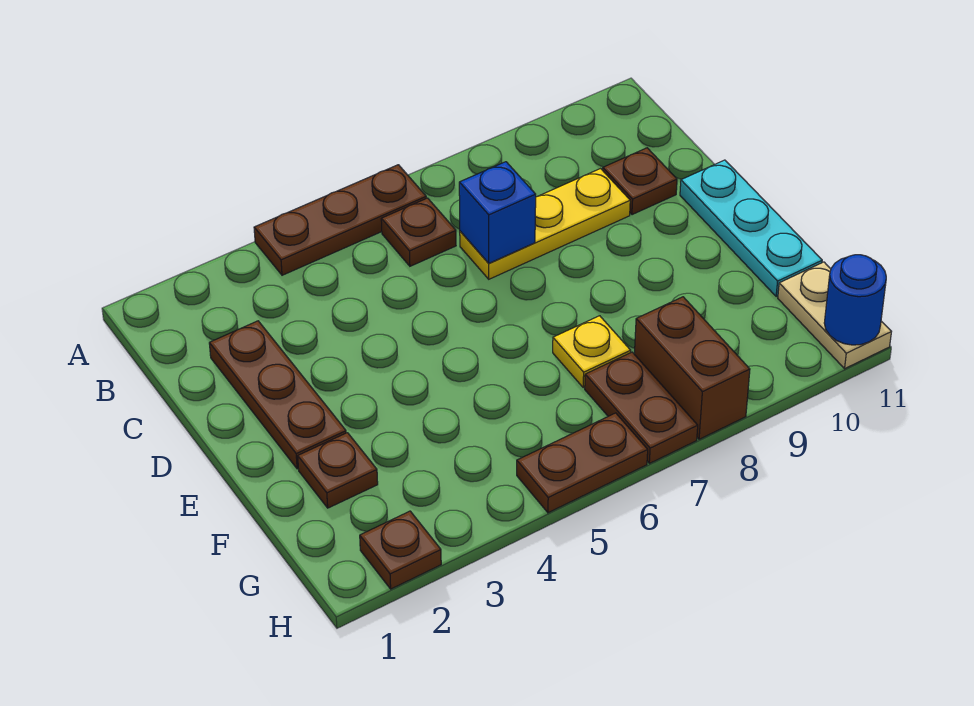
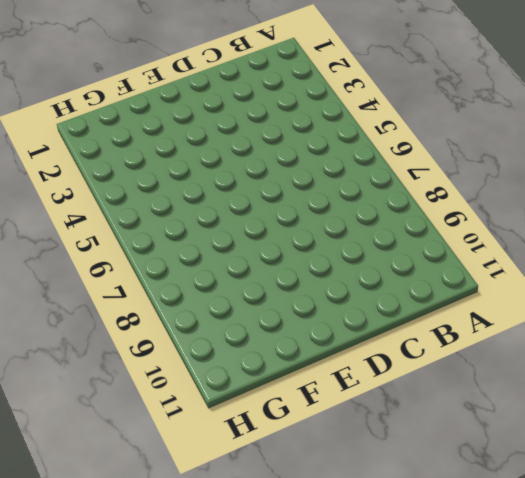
none -> brown plate A4:A6 level 1
none -> brown plate B6 level 1
none -> brown plate C2:E2 level 1

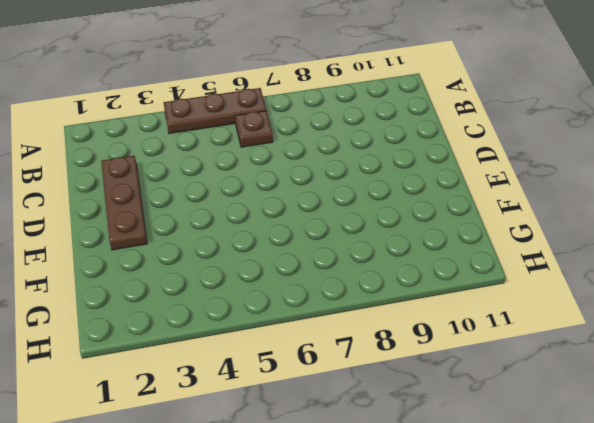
none -> yellow plate C7:C9 level 1
none -> brown plate C10 level 1
none -> cyan plate D11:F11 level 1

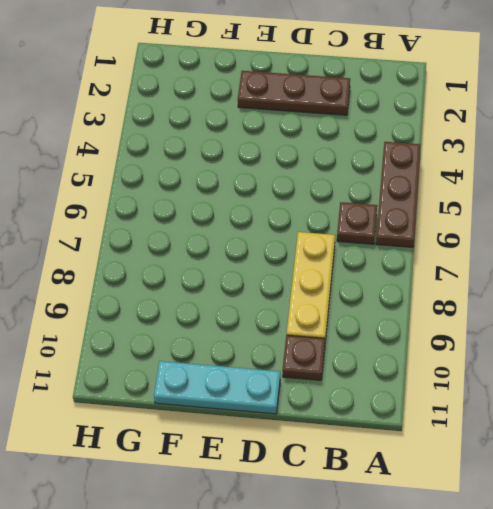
none -> brown plate F2 level 1
none -> yellow plate F7 level 1
none -> brown plate G7:H7 level 1

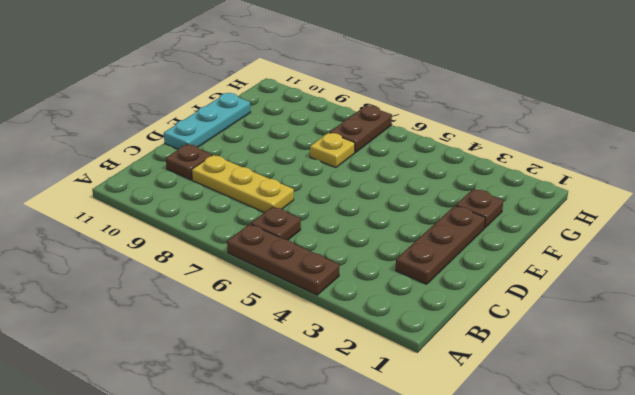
none -> brown brick G8:H8 level 1
none -> tan plate G11:H11 level 1
none -> brown plate H2 level 1

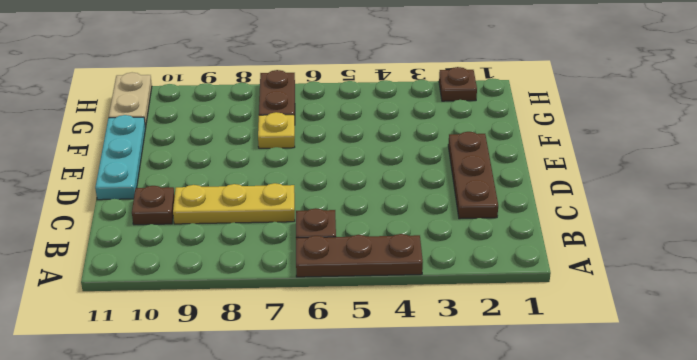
none -> brown plate F2 level 1
none -> brown brick G8:H8 level 1
none -> brown plate H5:H6 level 1

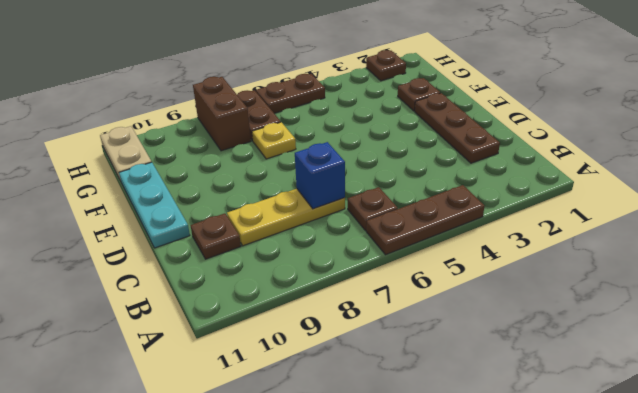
none -> blue round brick H11 level 2

